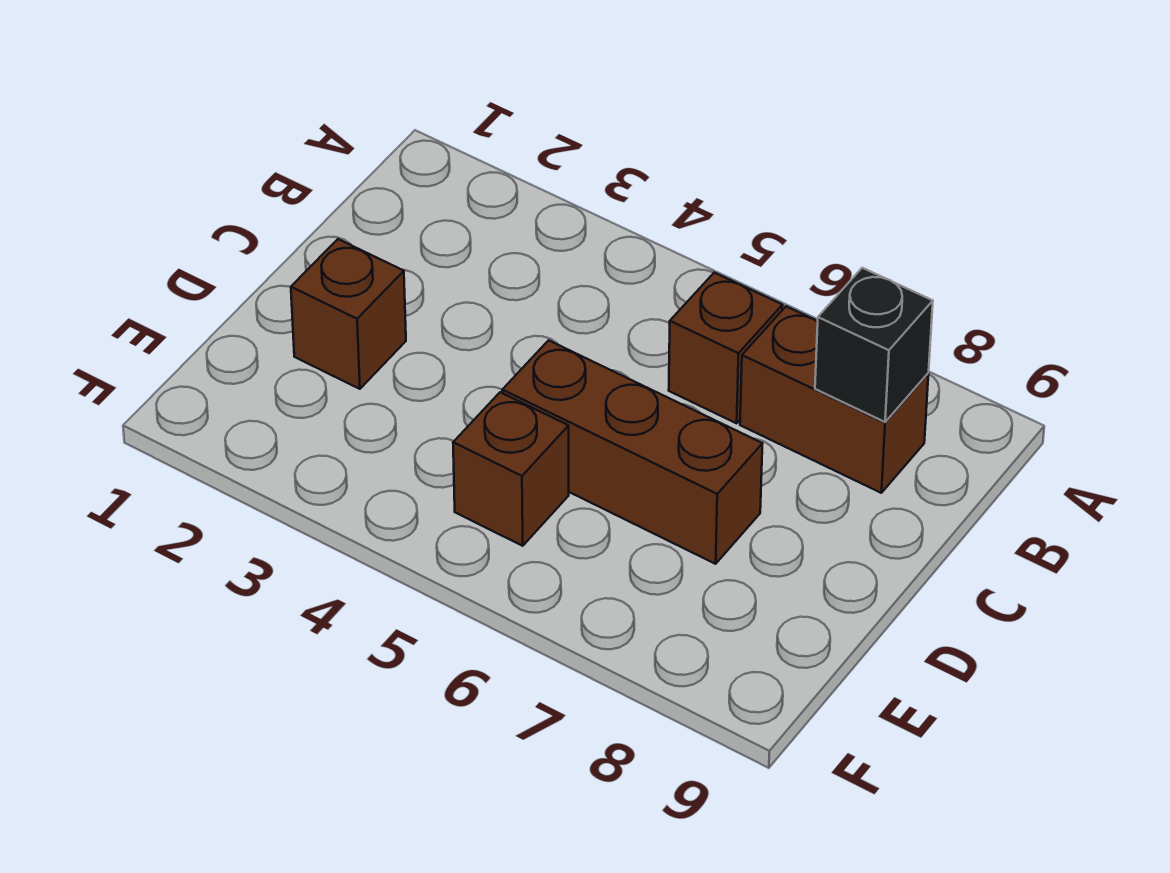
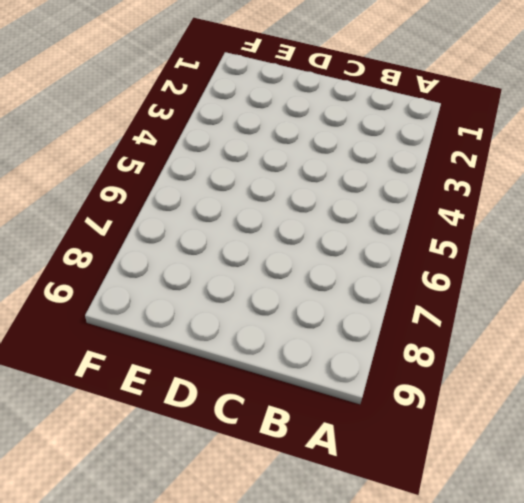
none -> brown brick B6 level 1
none -> brown brick B7:B8 level 1

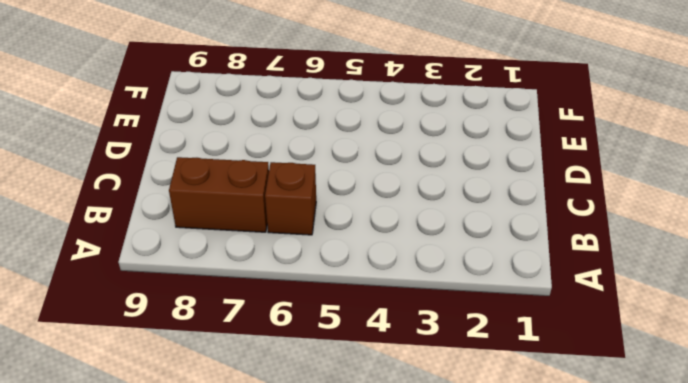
none -> brown brick D2 level 1
none -> brown brick D5:D7 level 1

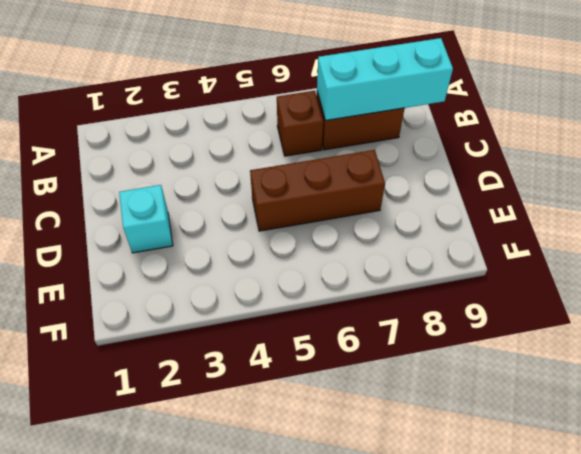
cyan brick B7:B9 level 2 -> black brick B8 level 2
cyan brick D2 level 1 -> brown brick D2 level 1
none -> brown brick E5 level 1

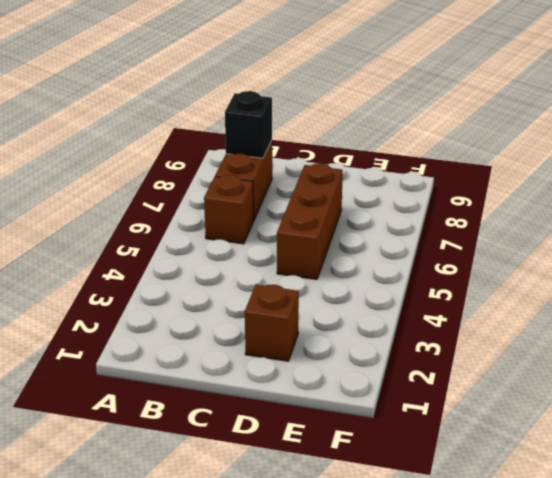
none -> brown brick E5 level 1

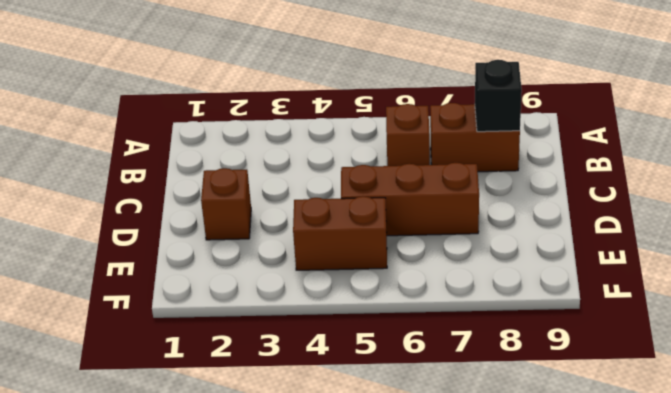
brown brick E4:E5 level 1 -> brown brick E5 level 1

